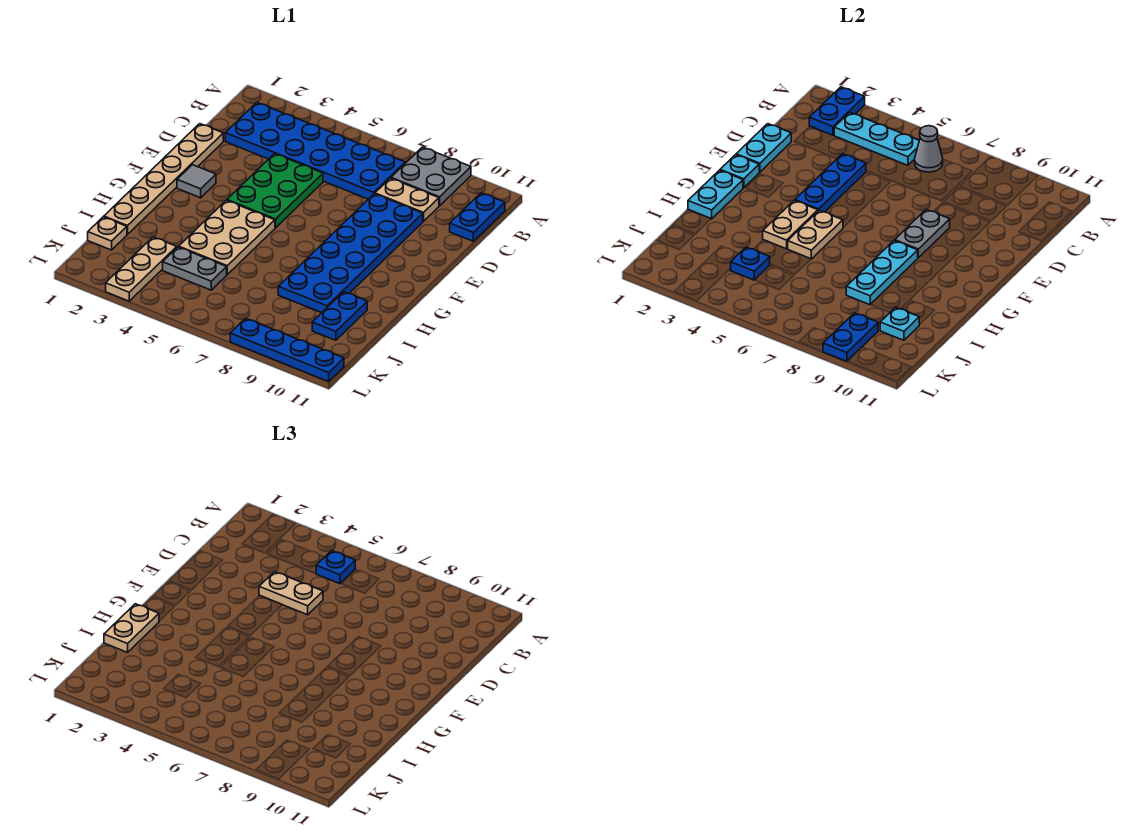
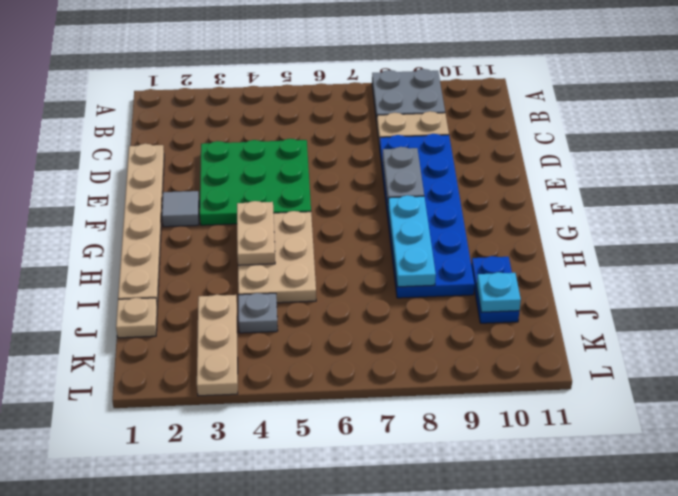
green plate D3:F5 level 1 -> green plate D4:F5 level 1
grey plate J4 level 1 -> grey plate J4:J5 level 1
none -> blue plate B2:C7 level 1
none -> blue plate B11:C11 level 1
none -> blue plate L8:L11 level 1
none -> blue plate A2:B2 level 2

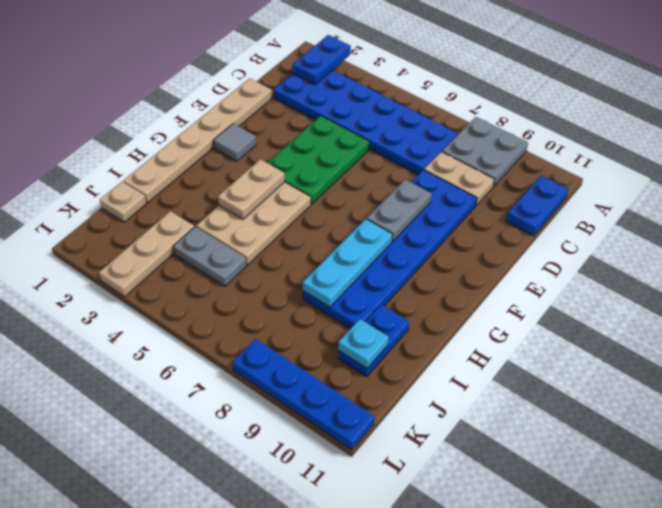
none -> cyan plate B3:B5 level 2
none -> grey cone B6 level 2
none -> cyan plate D1:E1 level 2
none -> blue plate D4:F4 level 2

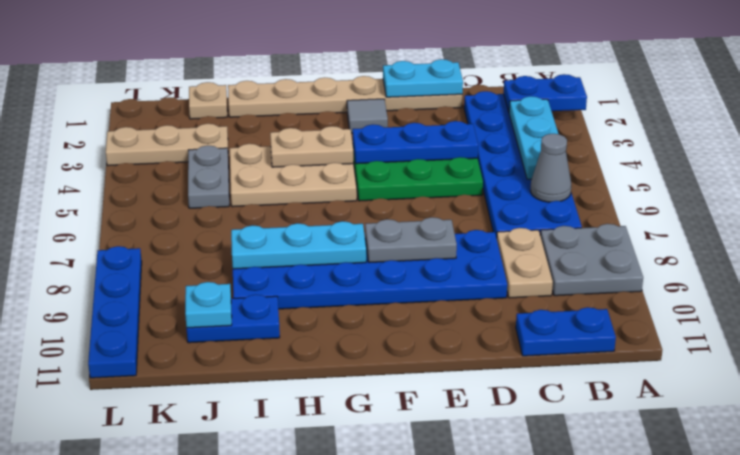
none -> cyan plate F1 level 2
none -> cyan plate G1:H1 level 2
none -> tan plate G5:H5 level 2
none -> blue plate J4 level 2

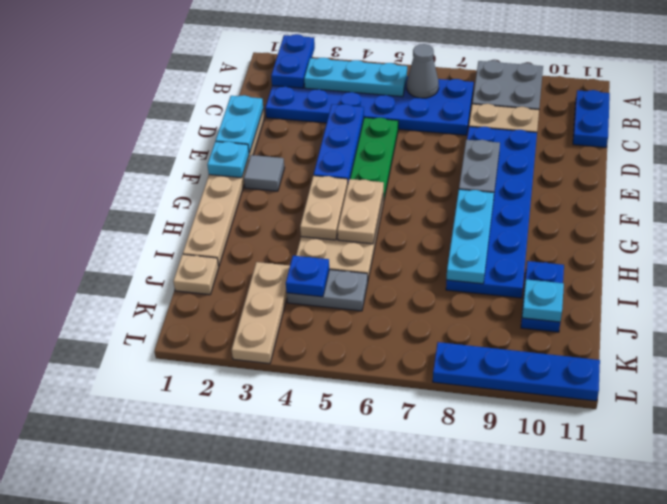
none -> cyan plate G1:H1 level 2
none -> blue plate K9:L9 level 2
none -> blue plate B5 level 3
none -> tan plate D4:D5 level 3

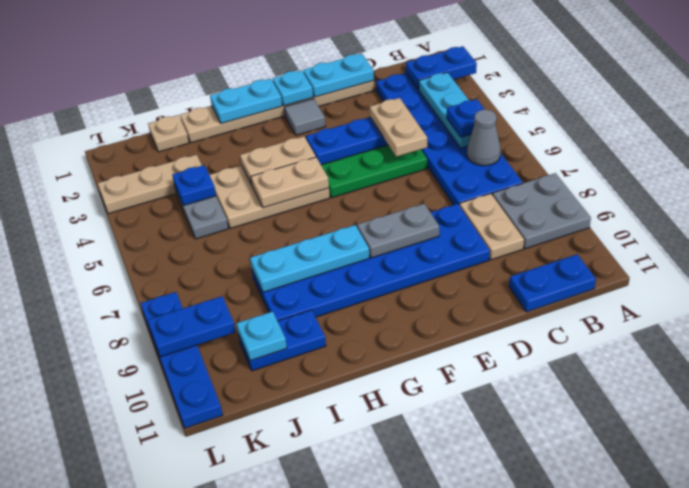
none -> tan plate H1:I1 level 3

